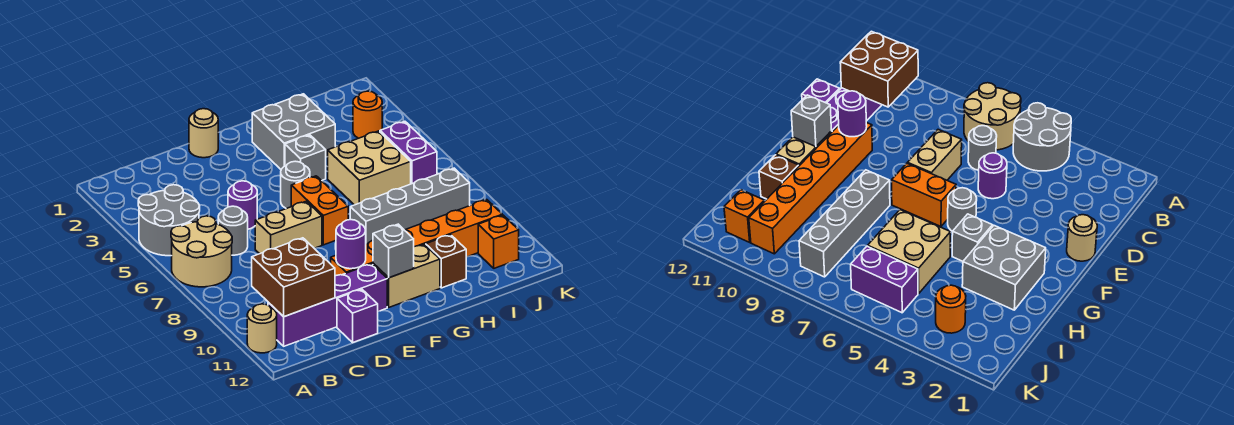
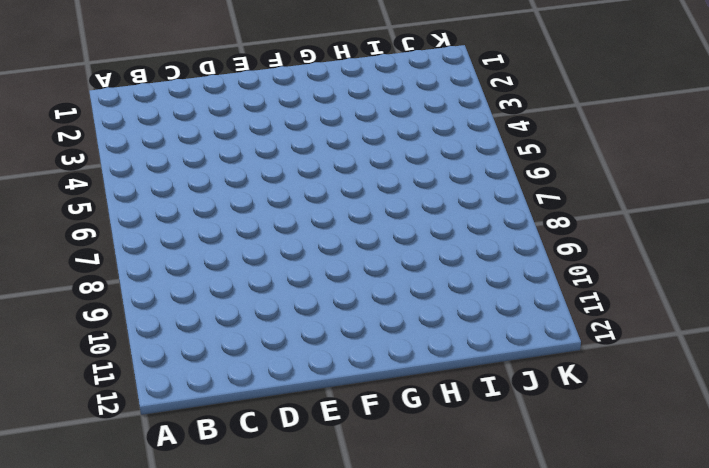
none -> grey round brick A4:B5 level 1
none -> tan round brick A6:B7 level 1
none -> tan round brick A11 level 1

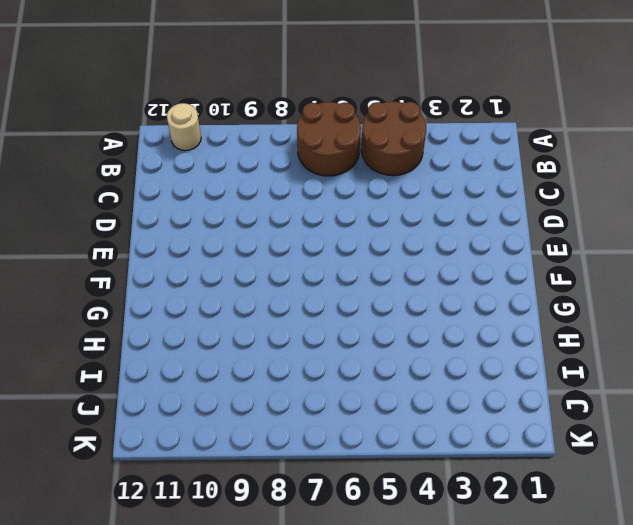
brown round brick A4:B5 level 1 -> grey round brick A4:B5 level 1
brown round brick A6:B7 level 1 -> tan round brick A6:B7 level 1
none -> purple brick B11:E11 level 1
none -> grey round brick C6 level 1
none -> purple round brick D5 level 1

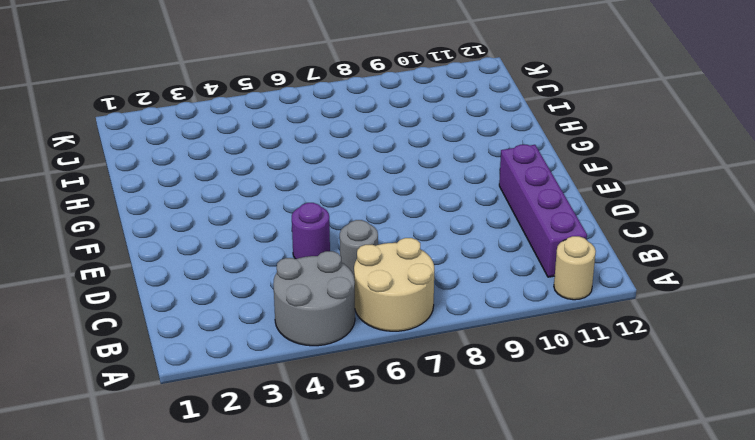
none -> tan brick D7:E7 level 1
none -> purple brick D12 level 1
none -> tan round brick E1 level 1

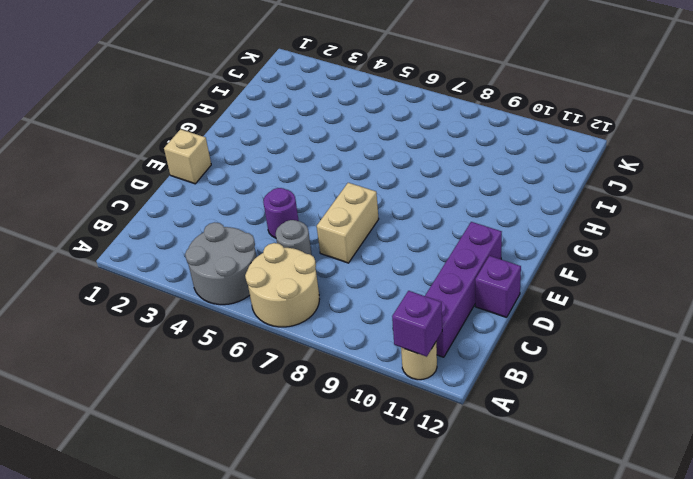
purple brick A11 level 2 -> none
tan brick E1 level 1 -> tan round brick E1 level 1
none -> orange brick E10:J10 level 1
none -> grey round brick F5 level 1
none -> orange brick F6:F7 level 1

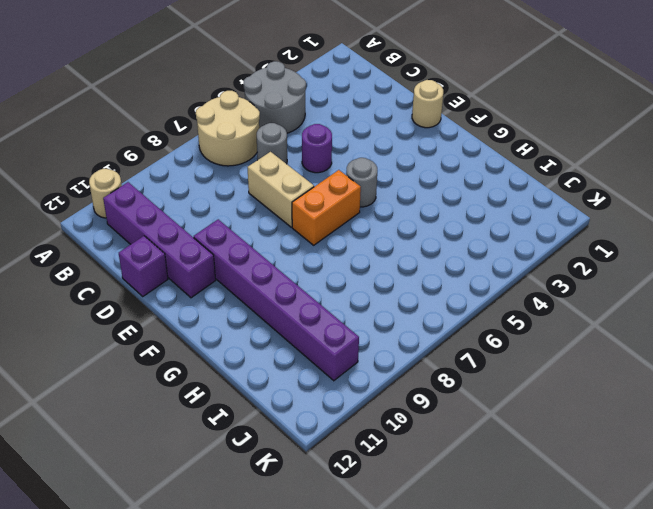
purple brick E10:J10 level 1 -> orange brick E10:J10 level 1
none -> tan brick F11:G11 level 1
none -> grey brick G2:H3 level 1
none -> grey brick G4 level 1

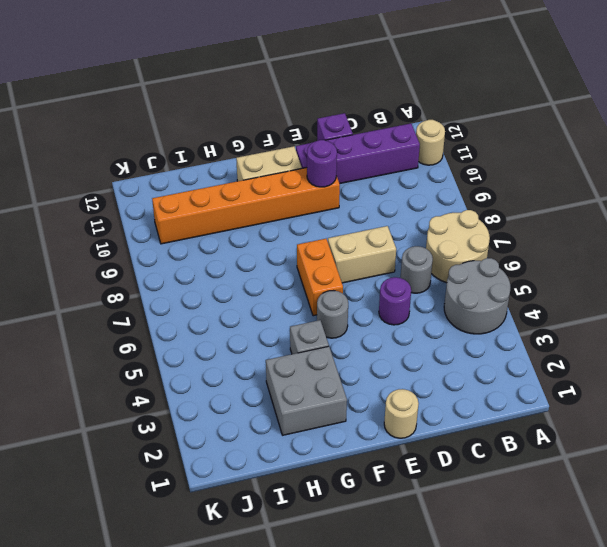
none -> grey brick G8:J8 level 1
none -> tan brick H5:I6 level 1
none -> brown brick H11 level 1

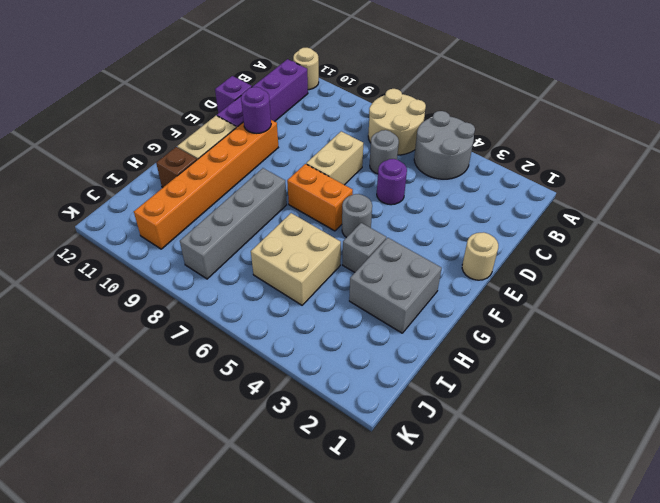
none -> orange round brick J3 level 1
none -> purple brick J5:J6 level 1
none -> orange brick J11 level 1

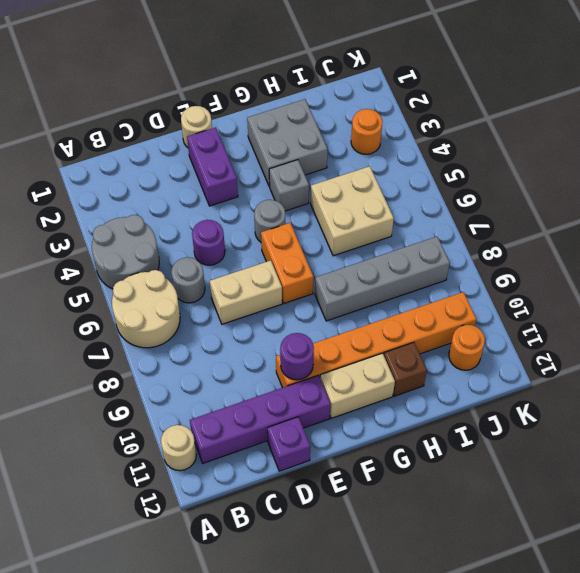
purple brick E2:E3 level 1 -> purple brick J5:J6 level 1
orange round brick J11 level 1 -> orange brick J11 level 1
none -> brown brick B10:C11 level 2
none -> grey brick F11 level 2

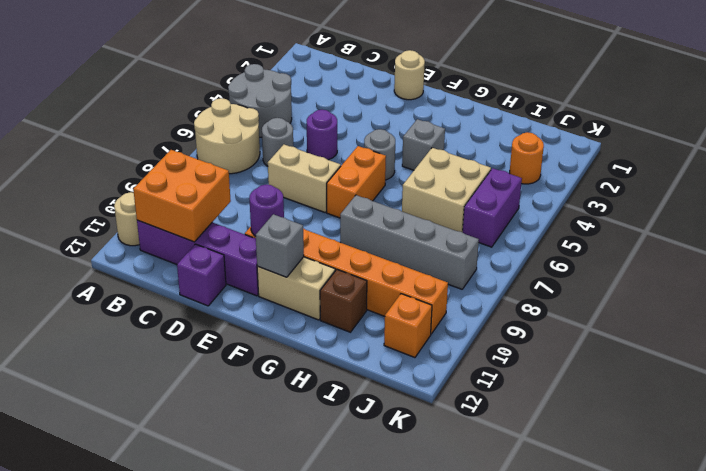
orange brick B10:C11 level 2 -> brown brick B10:C11 level 2
none -> grey brick G2:H3 level 1

